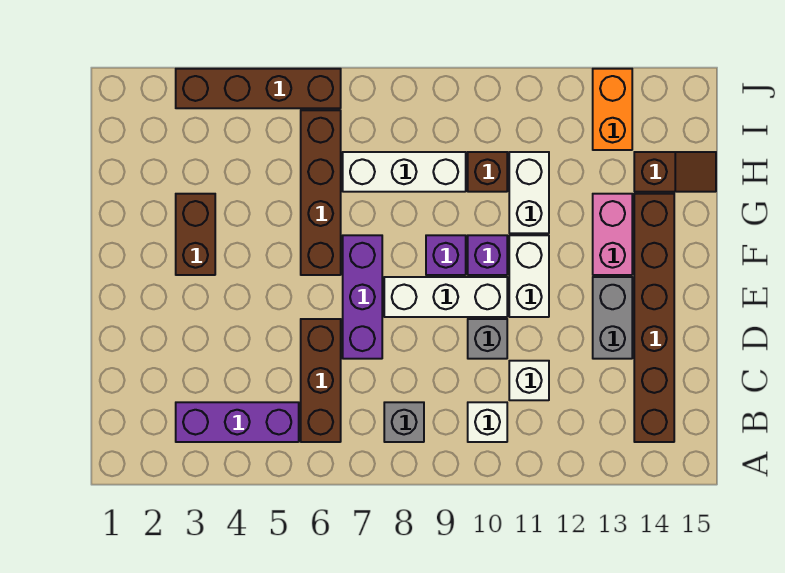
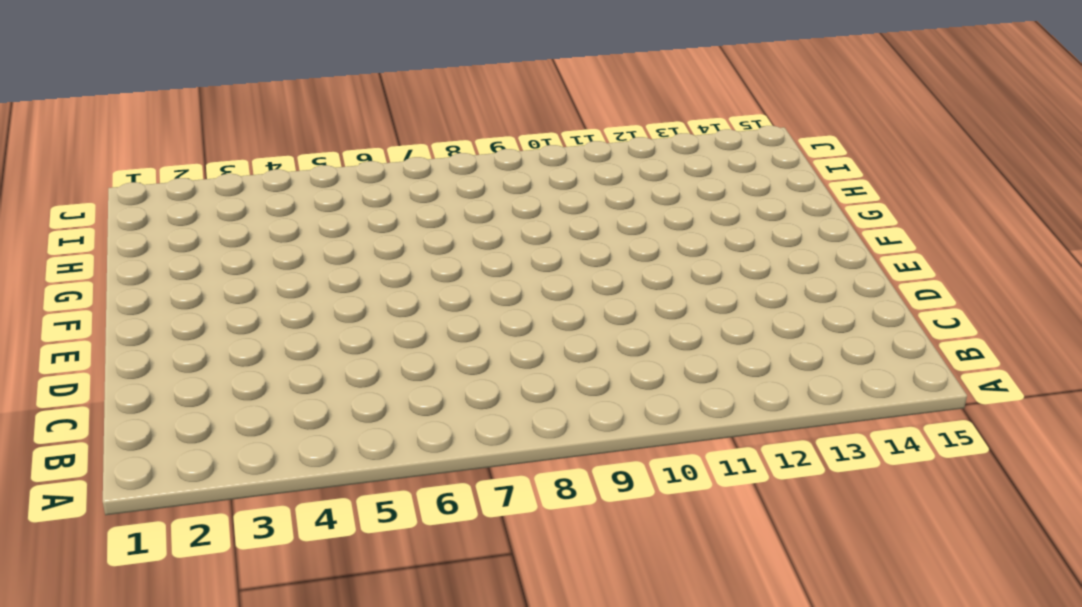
none -> purple brick B3:B5 level 1
none -> brown brick B6:D6 level 1
none -> grey brick B8 level 1

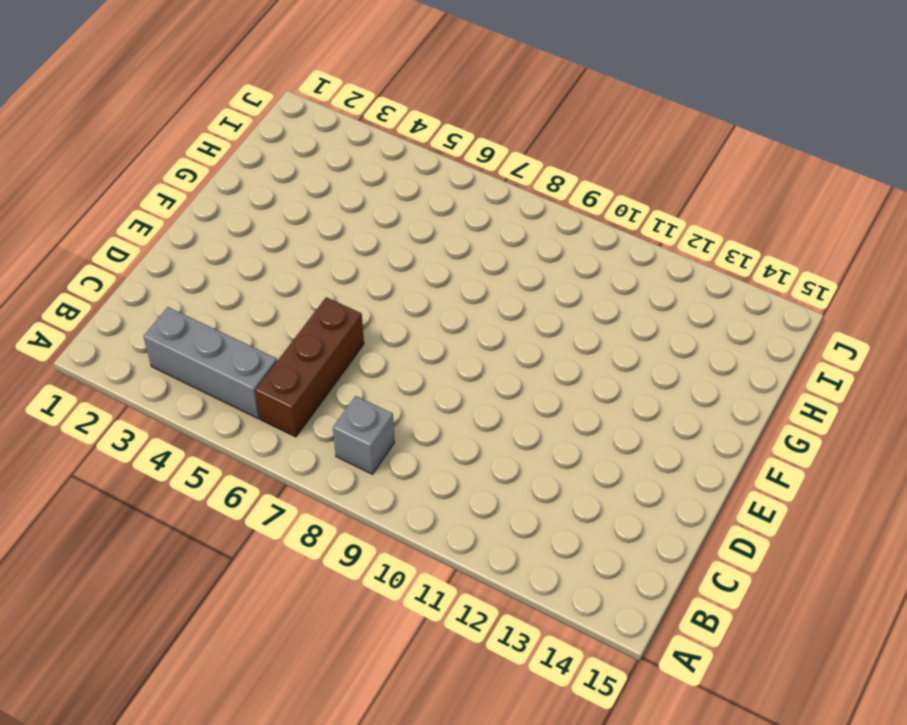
grey brick B3:B5 level 1 -> purple brick B3:B5 level 1
none -> white brick B10 level 1
none -> brown brick B14:G14 level 1
none -> white brick C11 level 1

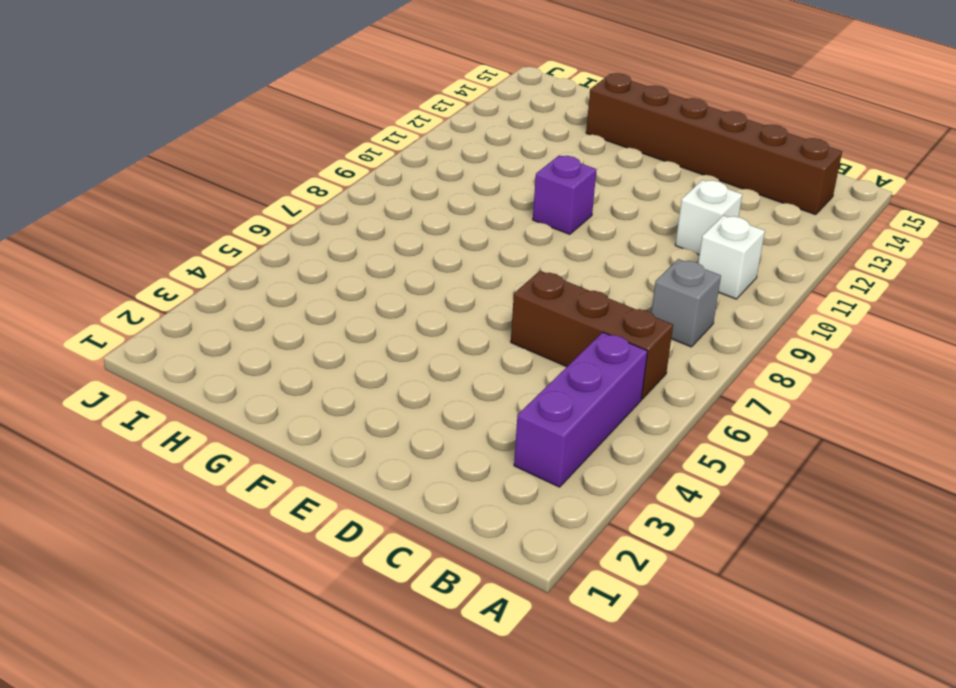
none -> purple brick D7:F7 level 1
none -> grey brick D10 level 1
none -> grey brick D13:E13 level 1

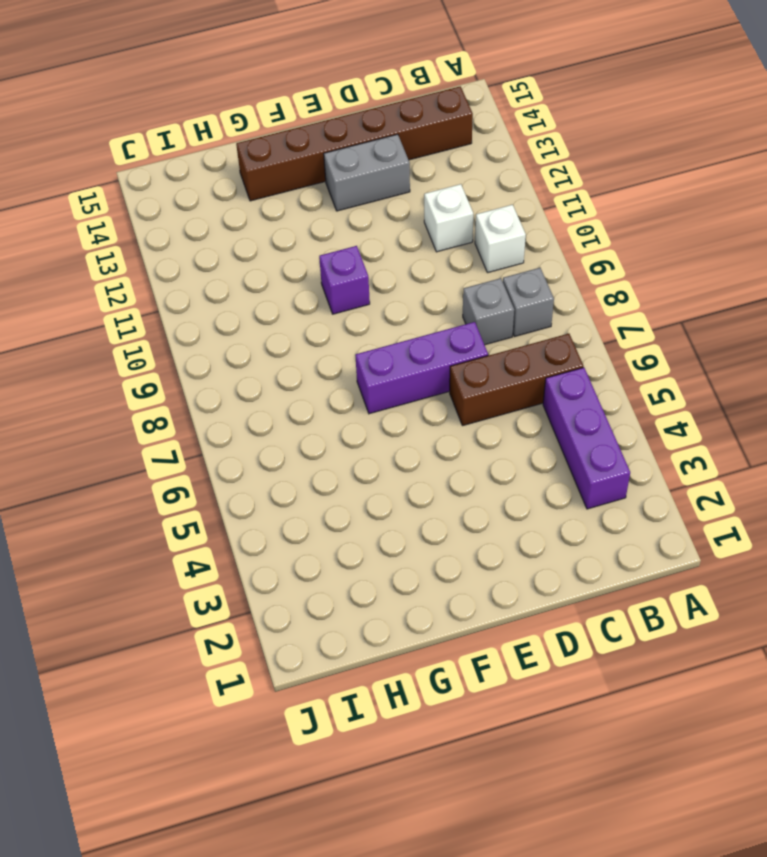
grey brick C8 level 1 -> grey brick D10 level 1
none -> white brick E8:E10 level 1
none -> white brick E11:F11 level 1
none -> brown brick F3:G3 level 1

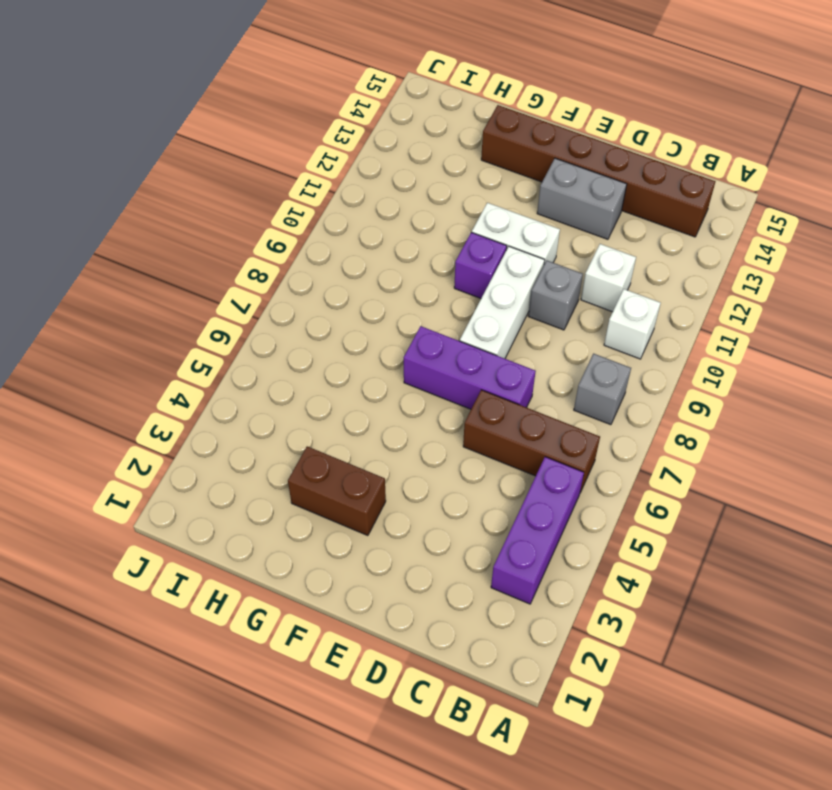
none -> brown brick F6:I6 level 1
none -> purple brick F9 level 1
none -> pink brick F13:G13 level 1

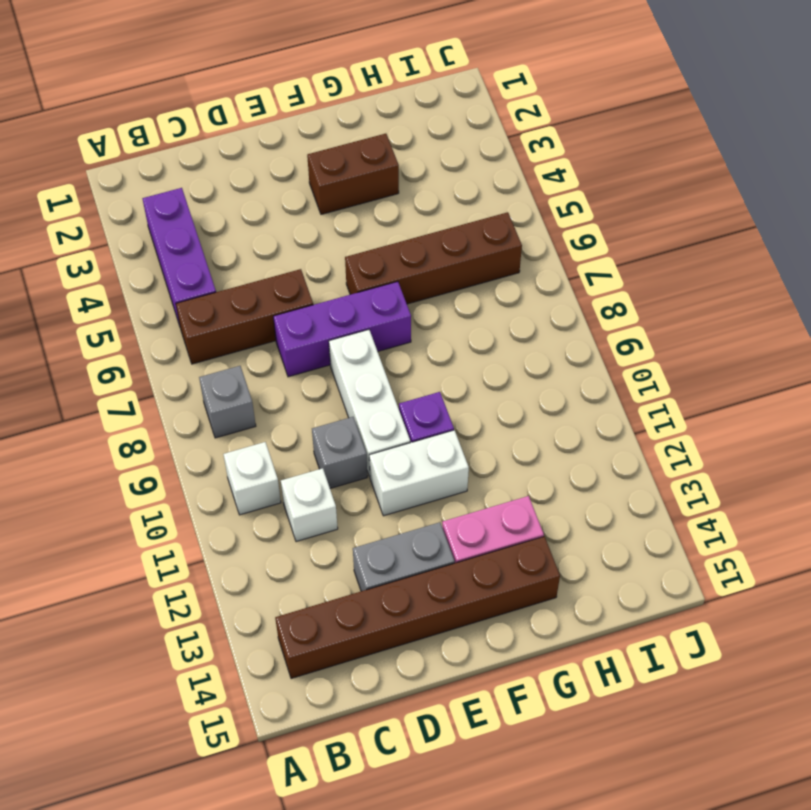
none -> purple brick F9 level 1
none -> white brick G11:H11 level 1
none -> white brick H7:H9 level 1

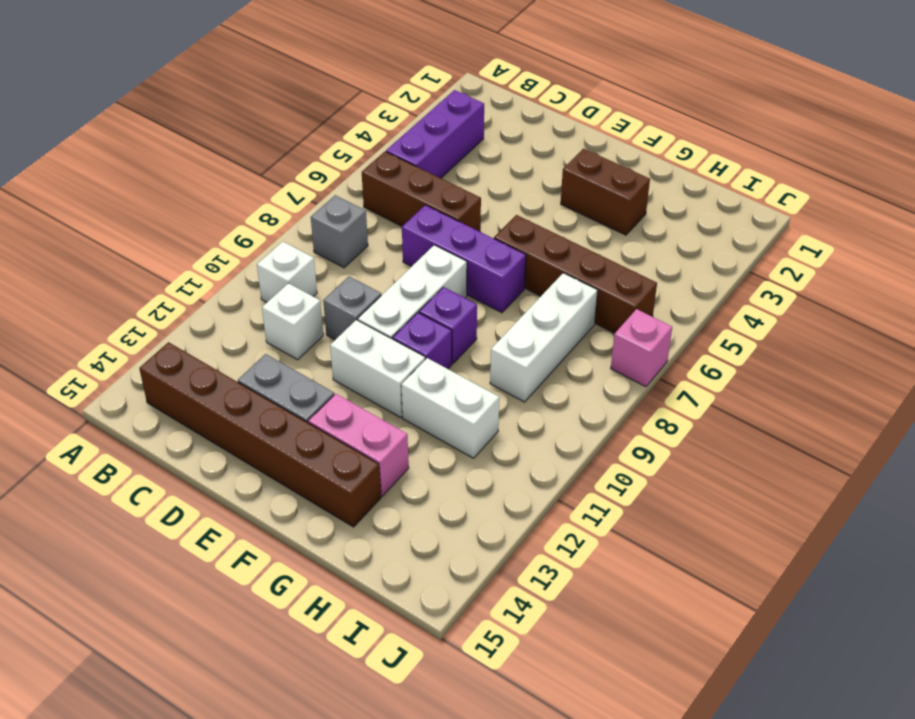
pink brick J7 level 1 -> none
none -> brown brick H10 level 1
none -> brown slope H14:H15 level 1 top 14
none -> orange brick I13:J13 level 1

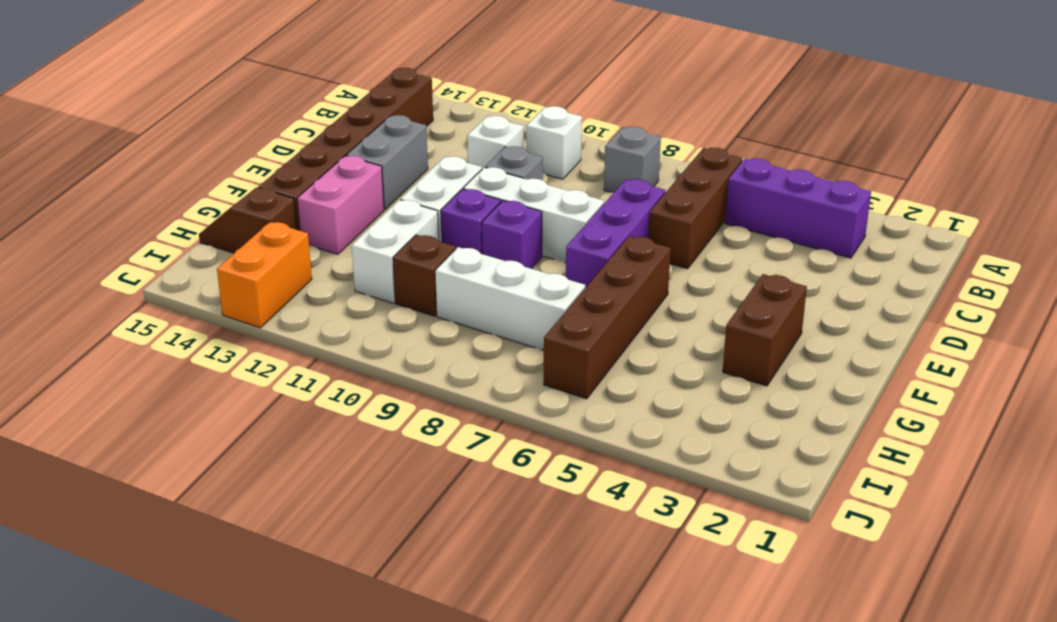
none -> brown brick J3:J6 level 1

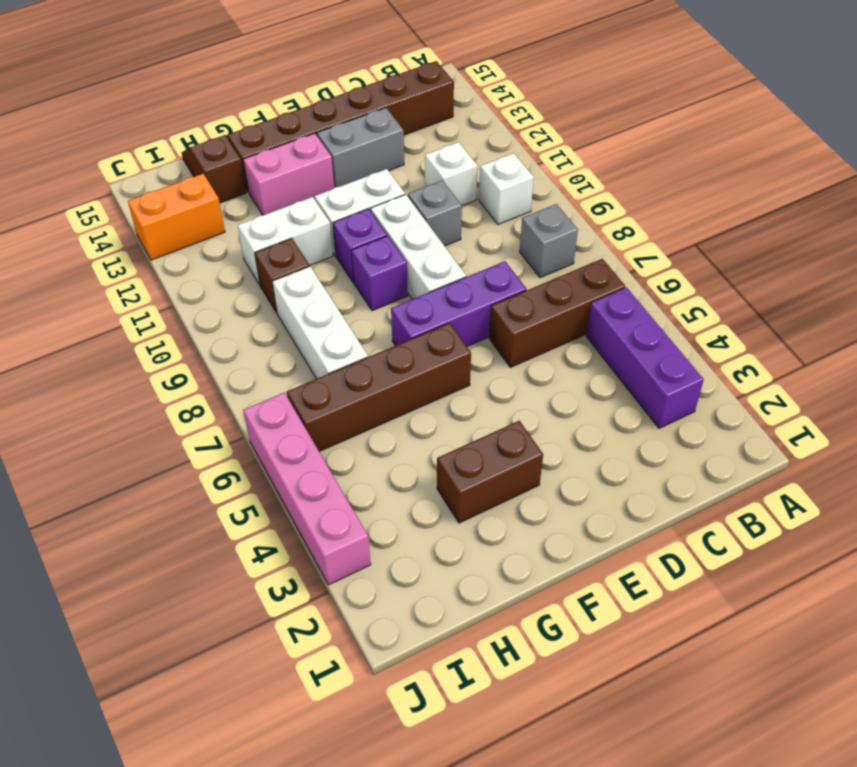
pink brick J3:J6 level 1 -> brown brick J3:J6 level 1

